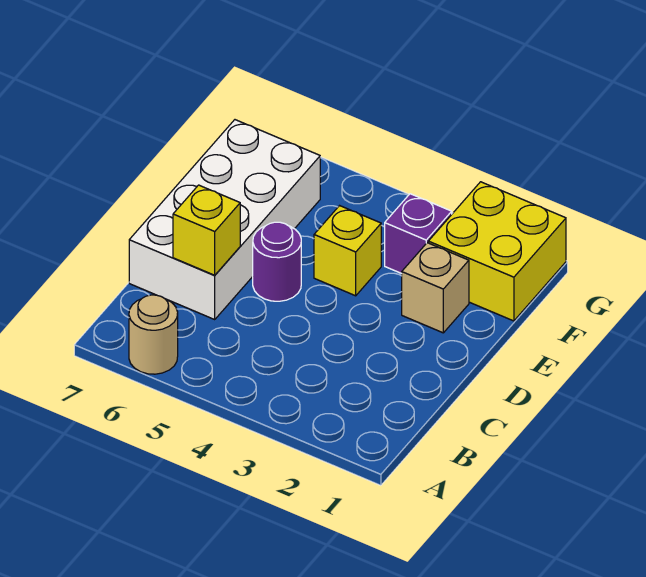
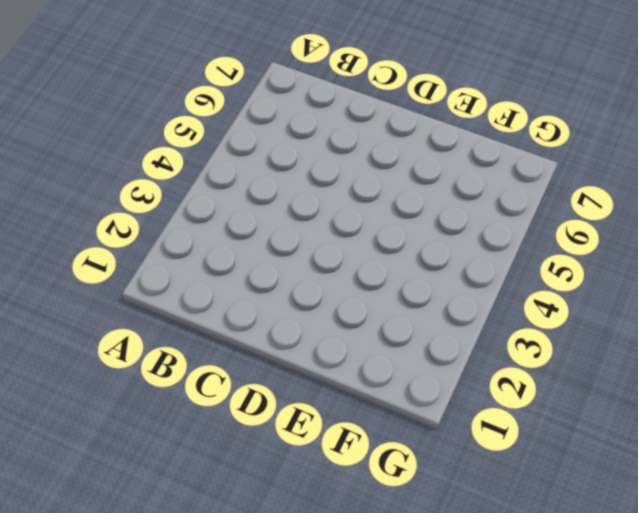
none -> tan round brick A6 level 1
none -> white brick C6:F7 level 1

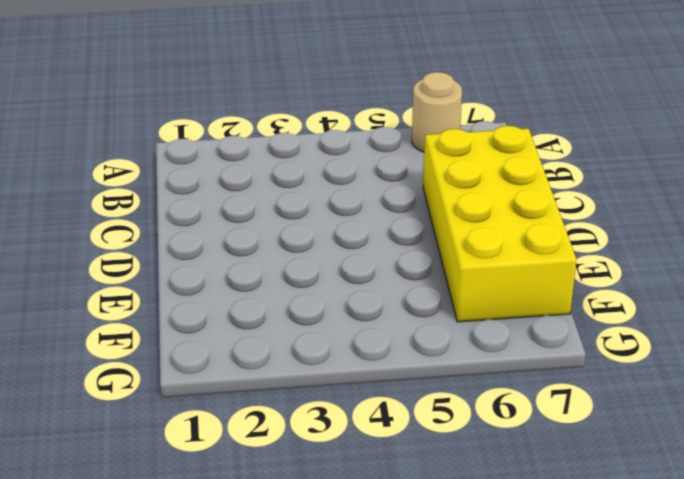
yellow brick C6:F7 level 1 -> white brick C6:F7 level 1
none -> purple round brick D5 level 1
none -> tan brick E2 level 1

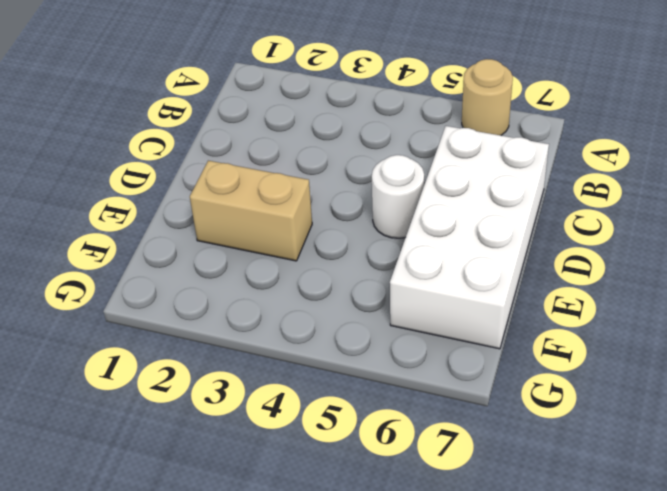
white round brick D5 level 1 -> purple round brick D5 level 1
tan brick E2:E3 level 1 -> tan brick E2 level 1
none -> yellow brick E4 level 1
none -> yellow brick F1:G2 level 1

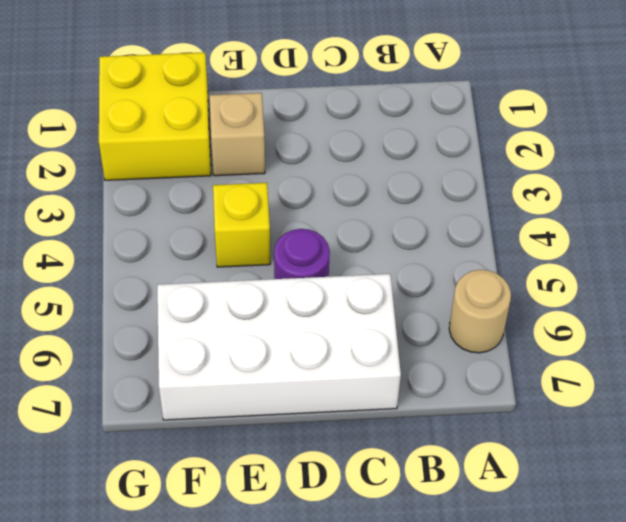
none -> purple brick F3 level 1
none -> yellow brick C6 level 2

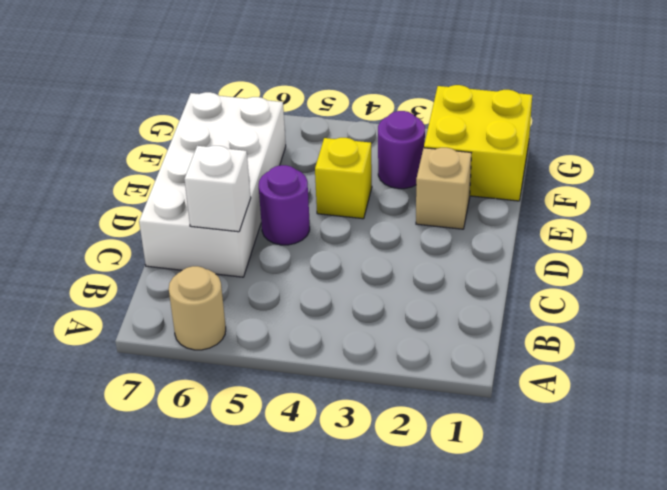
white brick C6 level 2 -> yellow brick C6 level 2
purple round brick F3 level 1 -> purple brick F3 level 1

